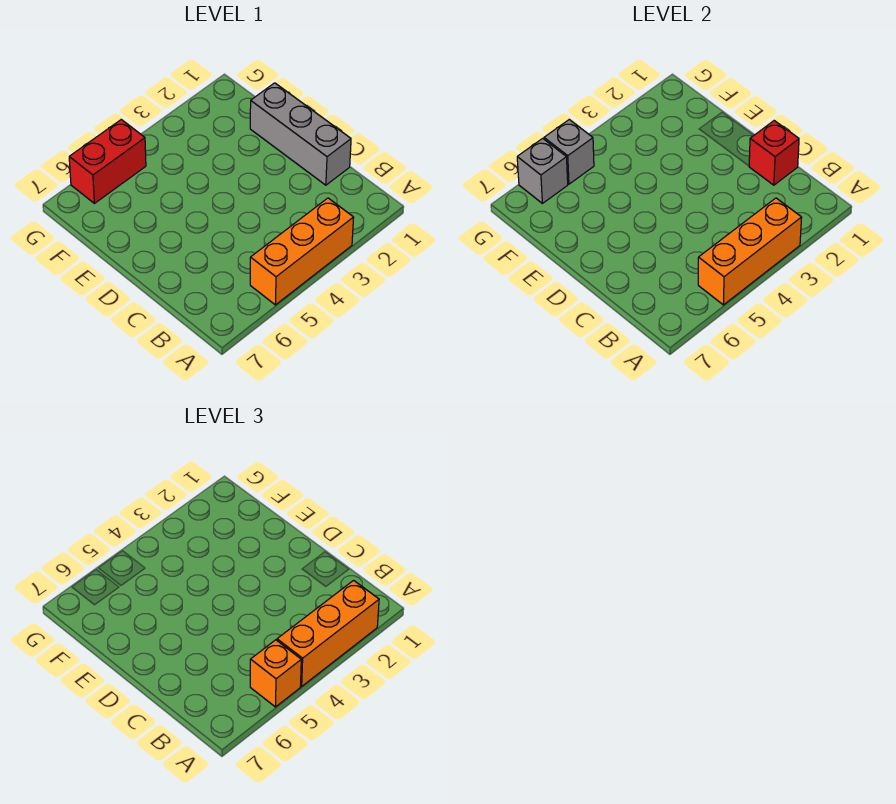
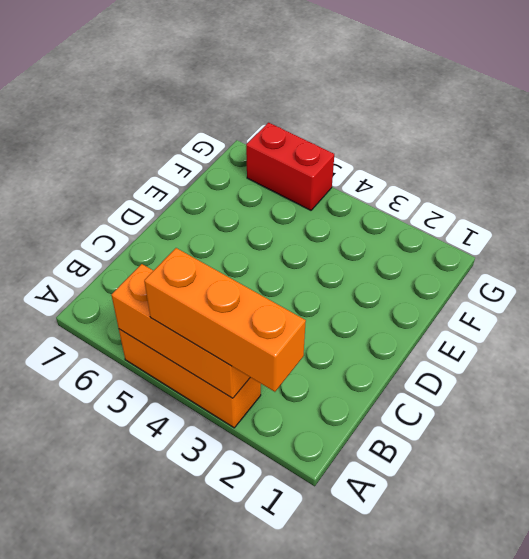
none -> grey brick C1:E1 level 1
none -> red brick C1 level 2

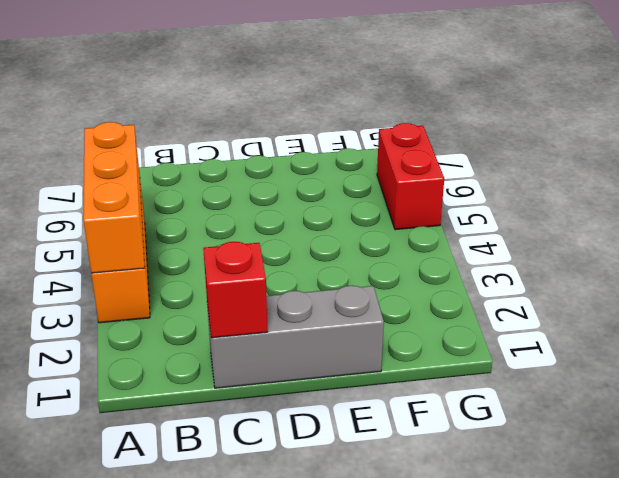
none -> grey brick G5 level 2
none -> grey brick G6 level 2

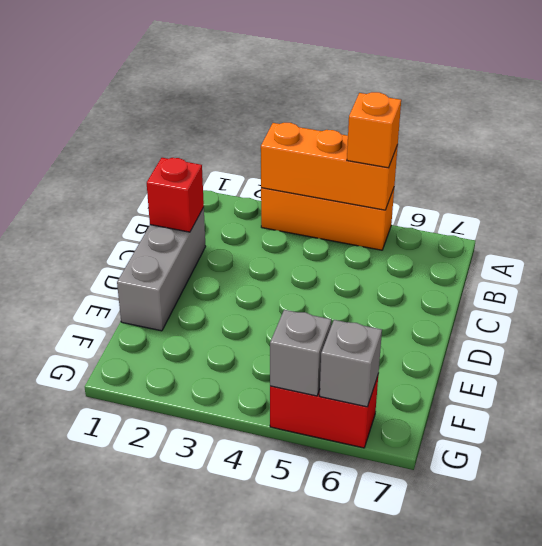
none -> orange brick A2:A4 level 3

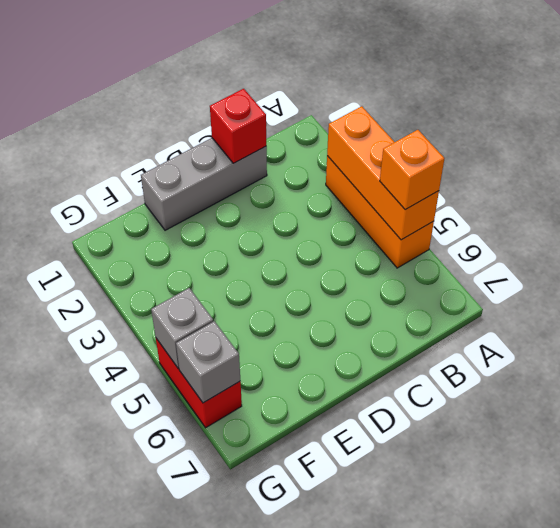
none -> orange brick A2:A4 level 3

